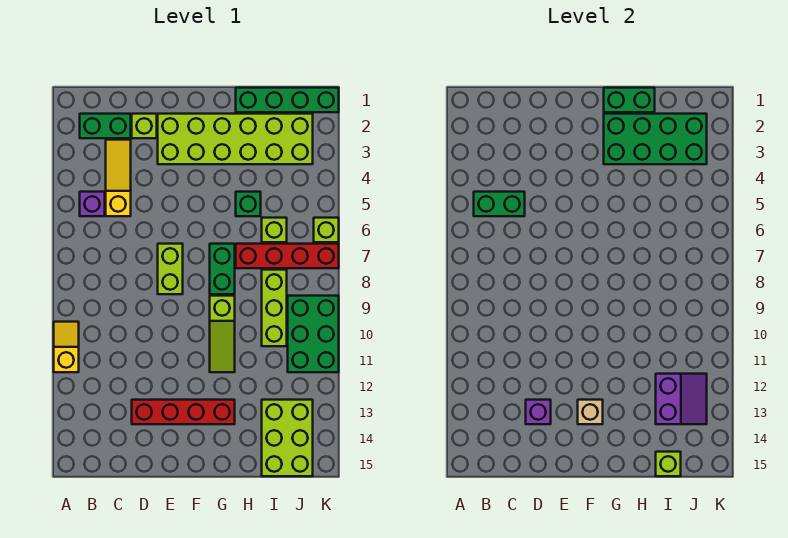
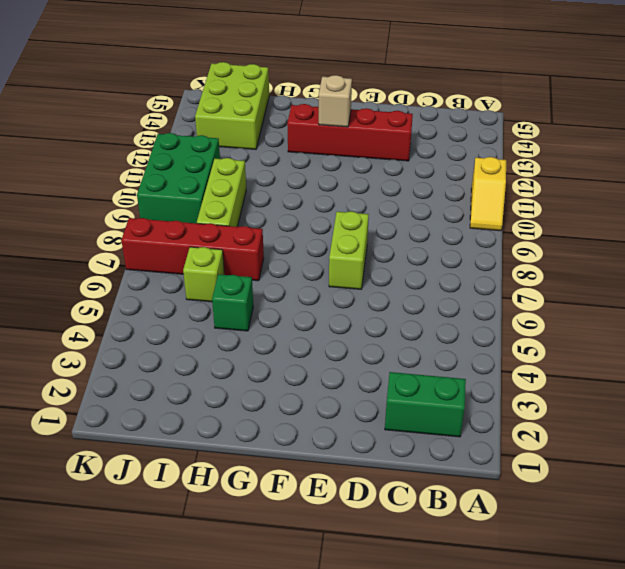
none -> purple brick B5 level 1
none -> yellow slope C3:C5 level 1 top 5
none -> lime brick D2 level 1

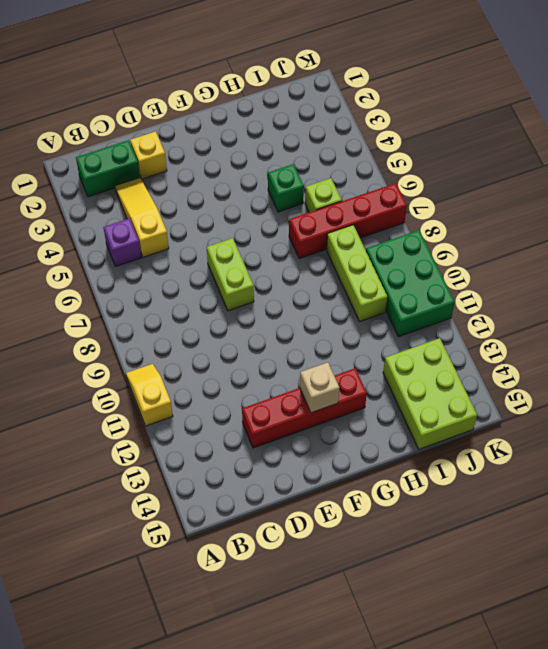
yellow brick D2 level 1 -> lime brick D2 level 1
none -> lime brick E2:J3 level 1
none -> green brick G7:G8 level 1
none -> lime slope G9:G11 level 1 top 9

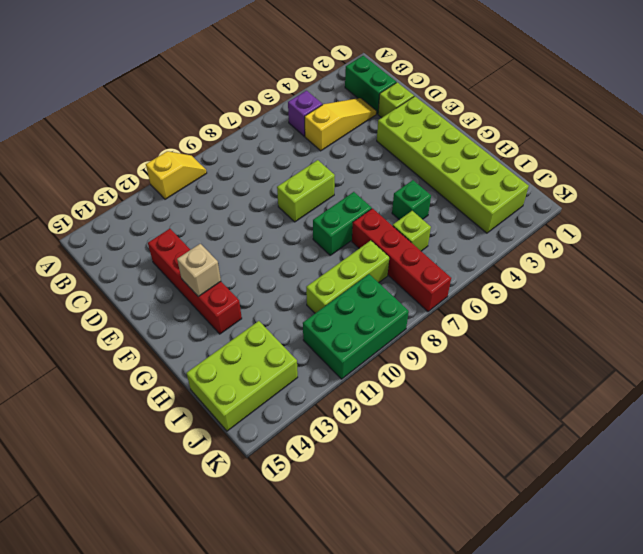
none -> lime slope G9:G11 level 1 top 9
none -> green brick H1:K1 level 1
none -> lime brick K6 level 1

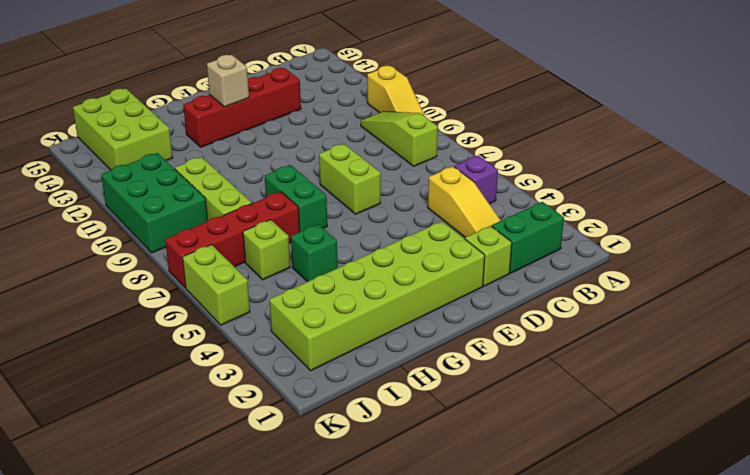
lime slope B8:B10 level 1 top 8 -> lime slope G9:G11 level 1 top 9
lime brick K5:K6 level 1 -> lime brick K6 level 1
none -> green brick H1:K1 level 1
none -> green brick B5:C5 level 2
none -> purple brick D13 level 2

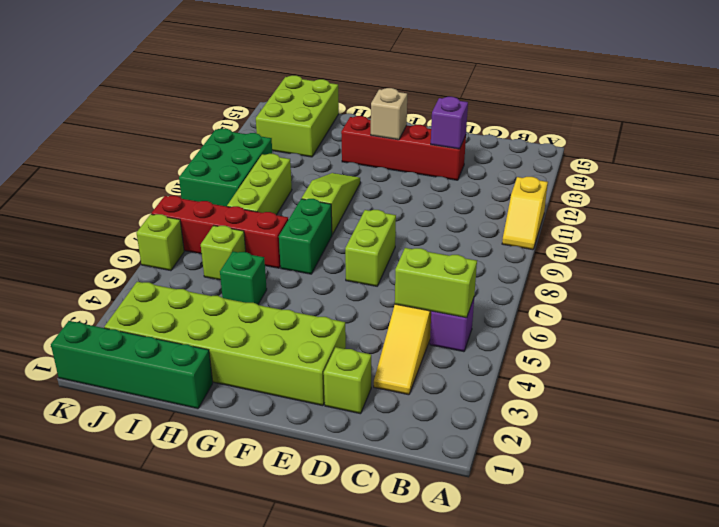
lime brick B5:C5 level 2 -> green brick B5:C5 level 2
none -> green brick B2:C2 level 1
none -> green brick G1:H1 level 2
none -> green brick G2:J3 level 2

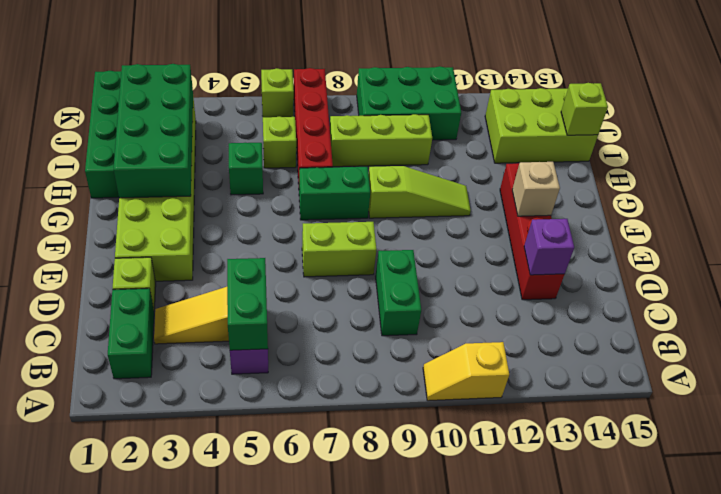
green brick C9:D9 level 1 -> green brick G1:H1 level 2
none -> purple slope I12:J13 level 2 top I

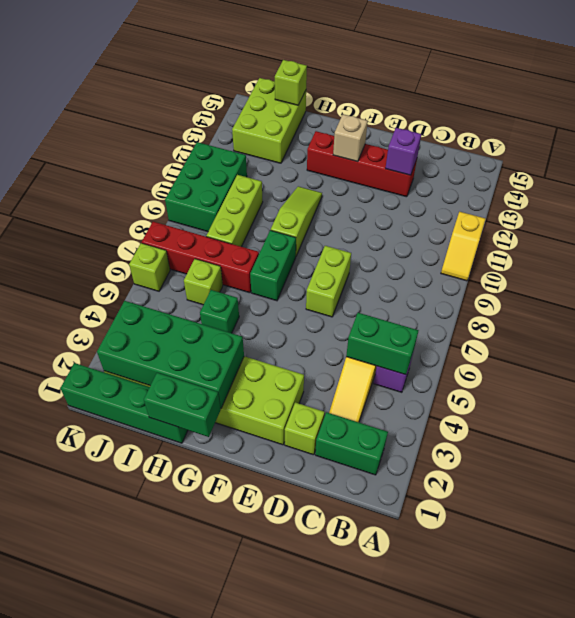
none -> purple slope I12:J13 level 2 top I

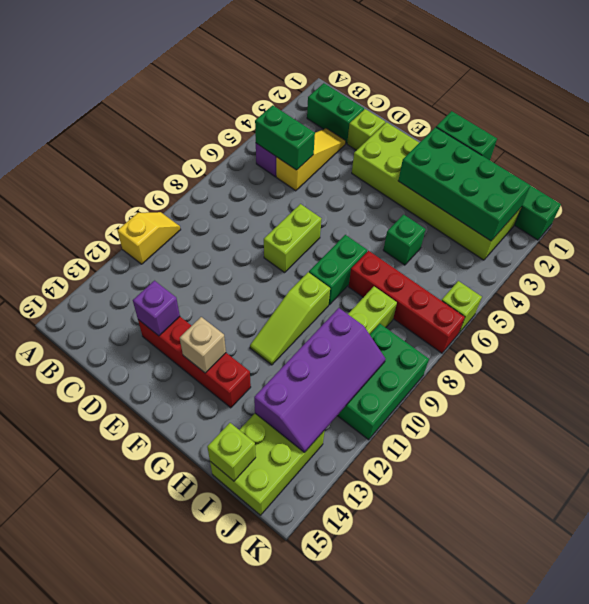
purple slope I10:J13 level 2 top I -> purple slope I12:J13 level 2 top I
none -> lime brick I6 level 1

